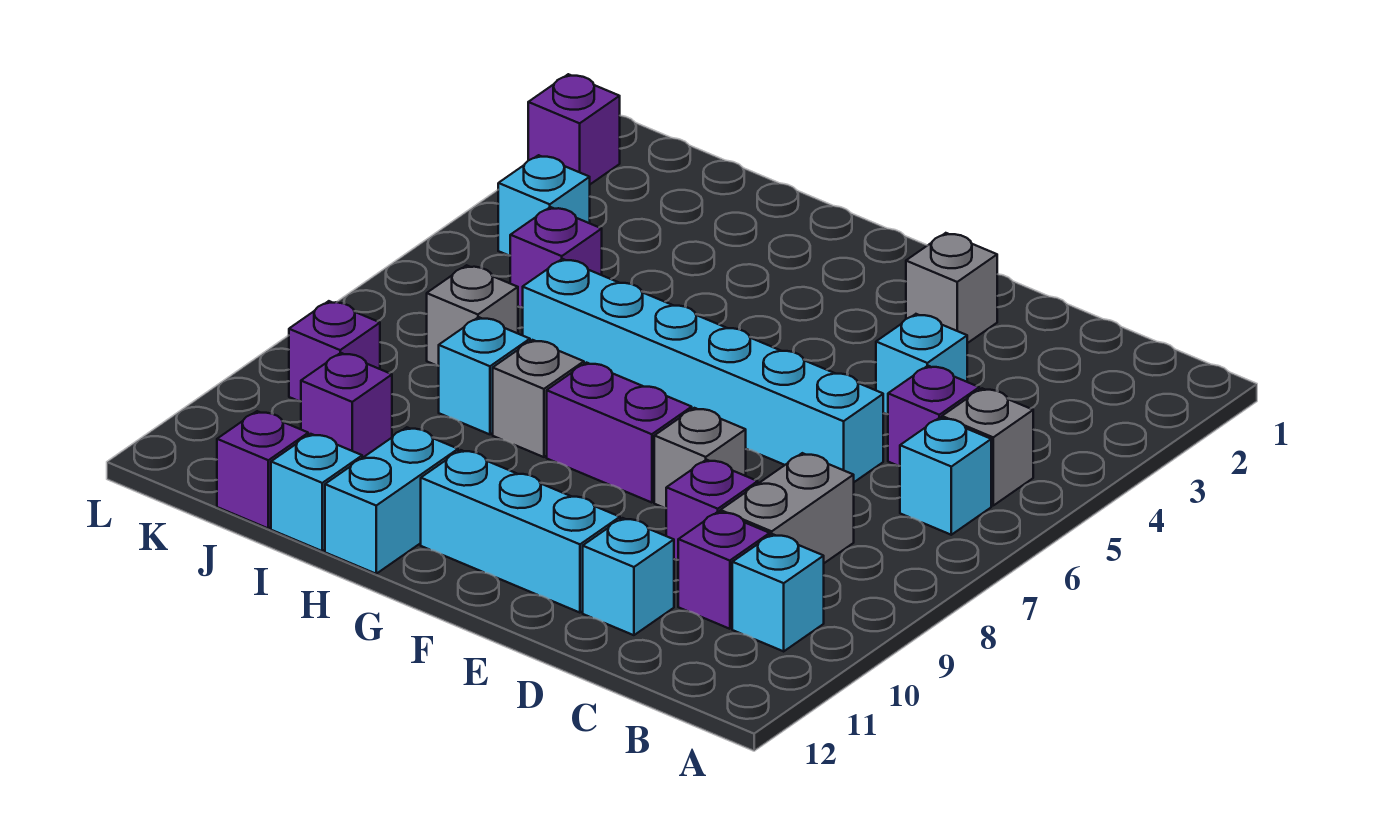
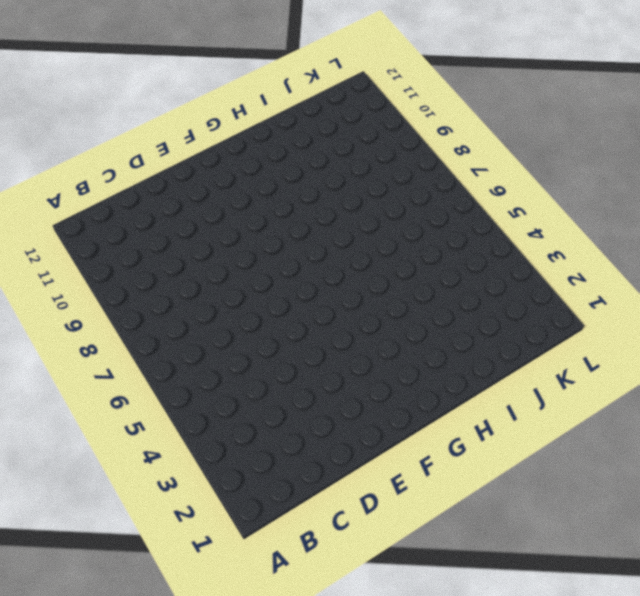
none -> grey brick B5 level 1
none -> cyan brick B6 level 1
none -> cyan brick B10 level 1

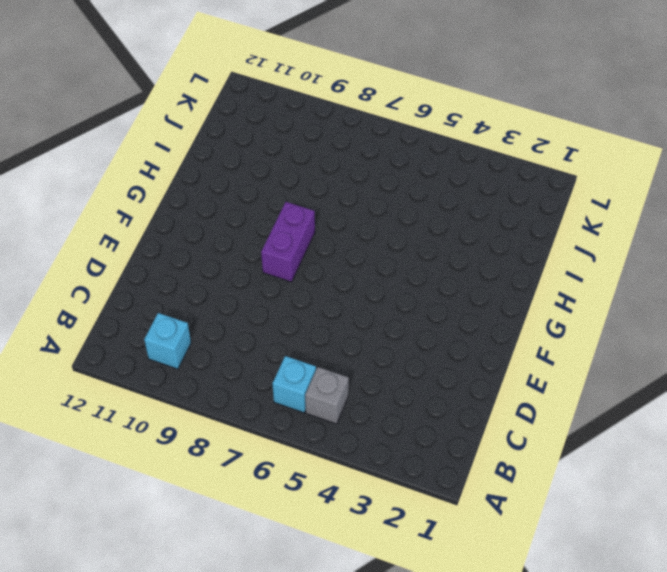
none -> purple brick C5 level 1
none -> grey brick C8:C9 level 1
none -> purple brick C10 level 1

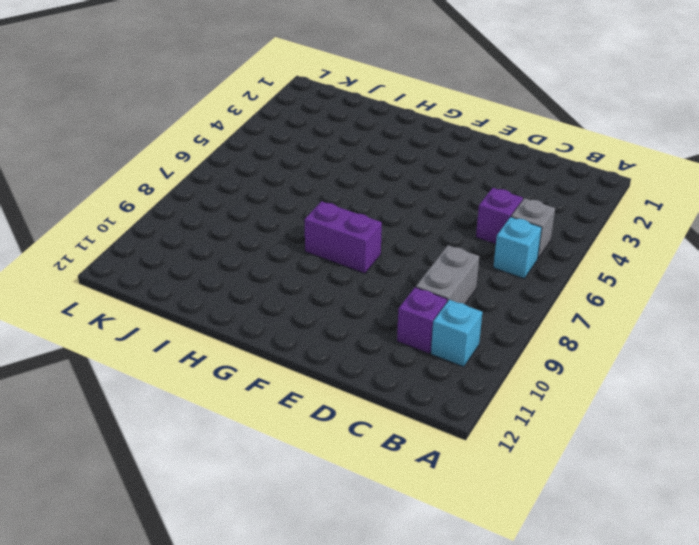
none -> cyan brick D4 level 1
none -> cyan brick D6:I6 level 1
none -> purple brick D9 level 1

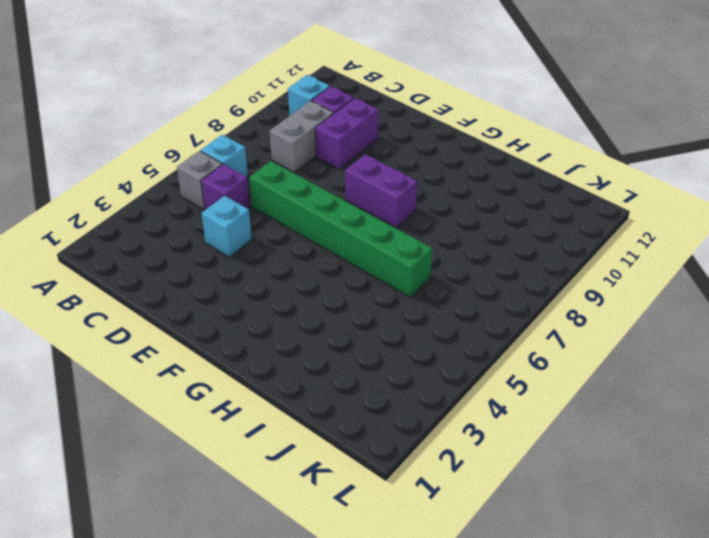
green brick D6:I6 level 1 -> cyan brick D6:I6 level 1
purple brick D9:D10 level 1 -> purple brick D9 level 1
none -> cyan brick D11 level 1
none -> grey brick E2 level 1
none -> grey brick E8 level 1

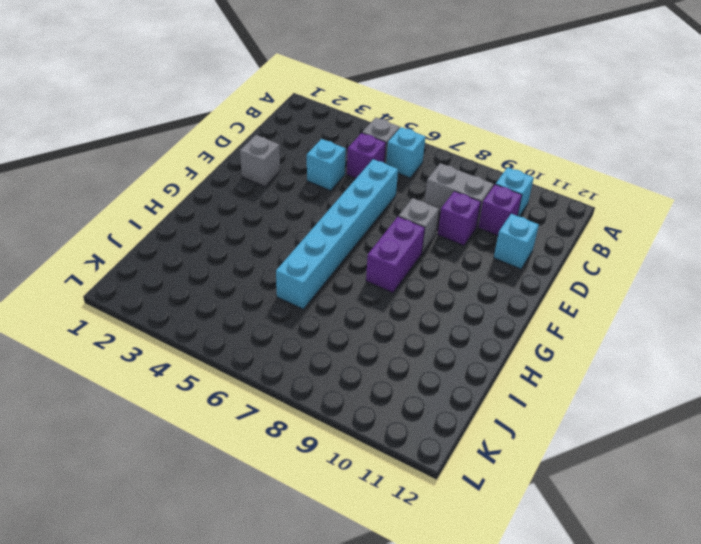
none -> cyan brick E11:G11 level 1
none -> grey brick H8 level 1
none -> cyan brick H11:H12 level 1

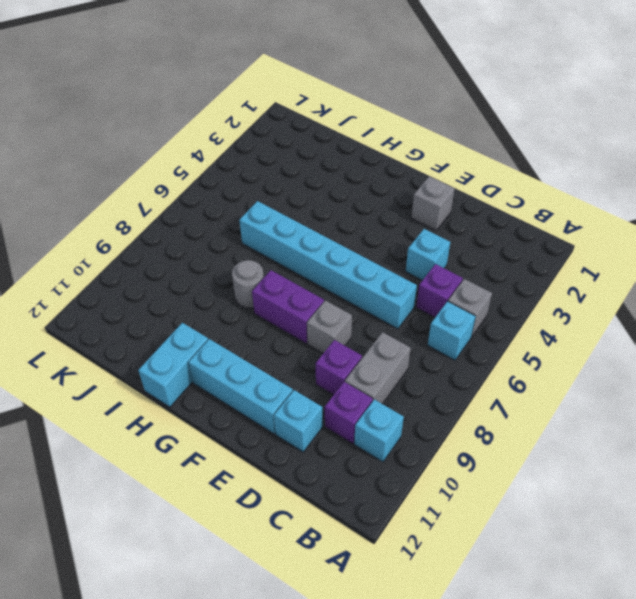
grey round brick H8 level 1 -> grey brick H8 level 1
none -> cyan brick I8 level 1
none -> cyan brick I12 level 1
none -> purple brick J5 level 1

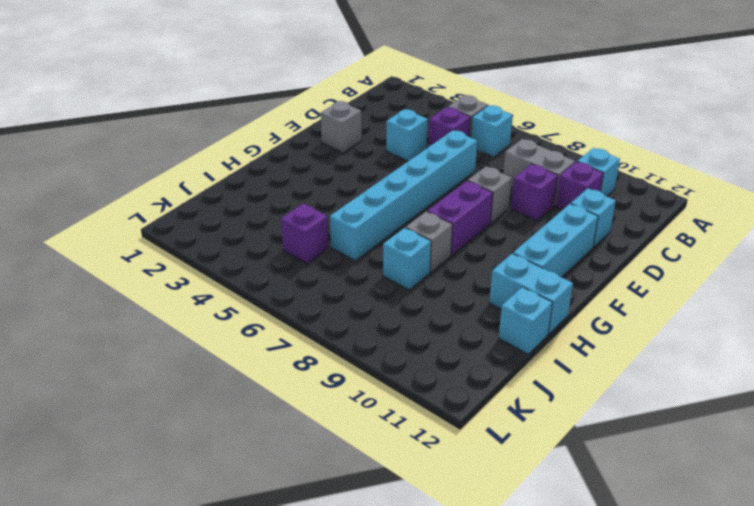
none -> grey brick J7 level 1
none -> purple brick J10 level 1
none -> purple brick J12 level 1

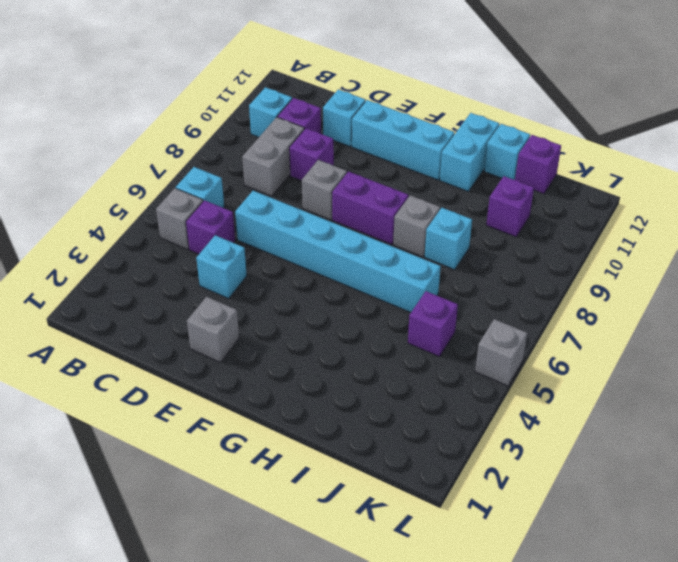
grey brick L5 level 1 -> grey brick J7 level 1
none -> cyan brick K4 level 1
none -> purple brick K9 level 1
none -> purple brick L2 level 1

